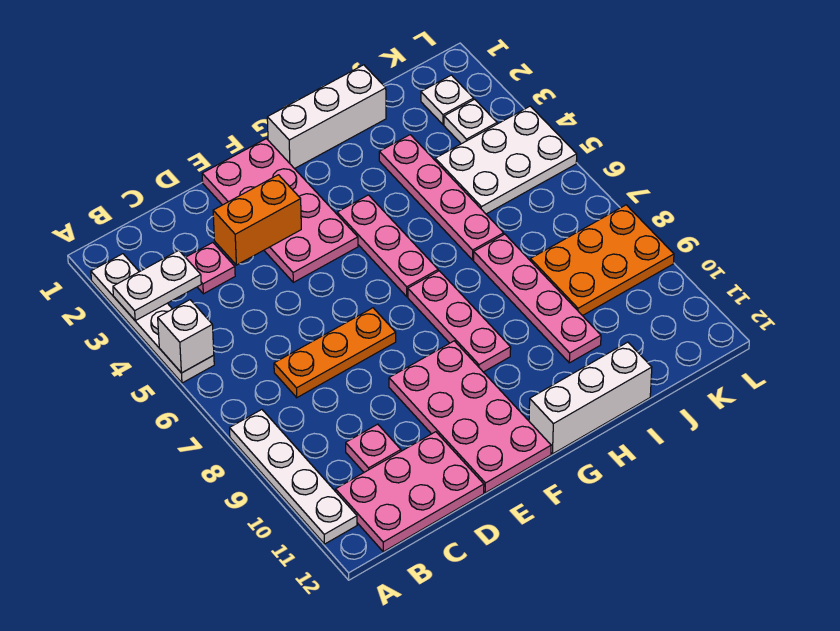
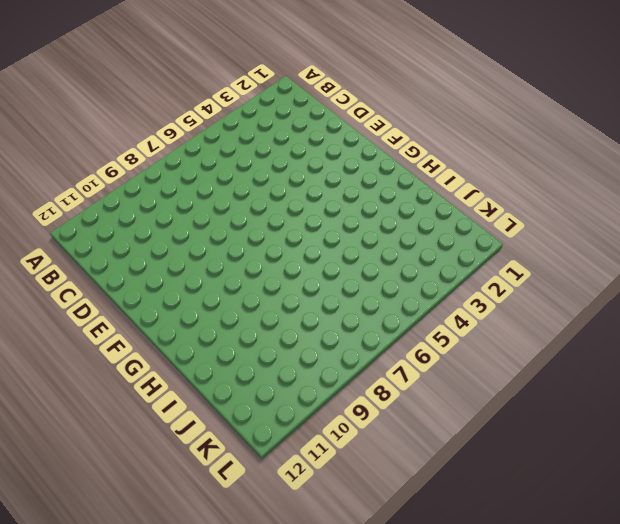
none -> white plate A2:A5 level 1
none -> white plate A8:A11 level 1
none -> pink plate B11:D12 level 1

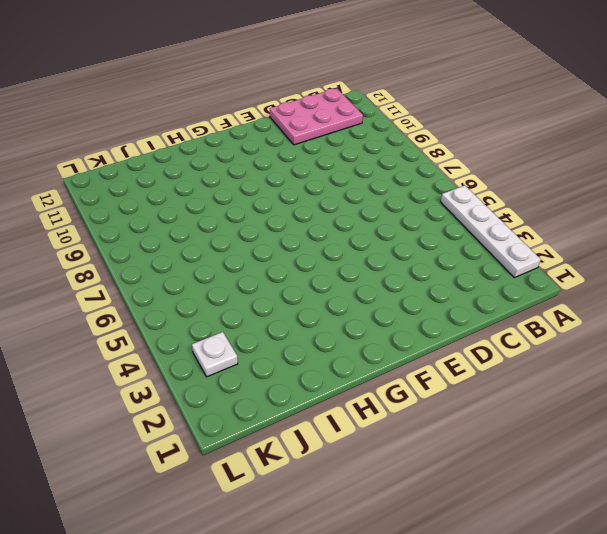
none -> white plate A8:A11 level 1
none -> pink plate C3 level 1
none -> orange plate C7:E7 level 1

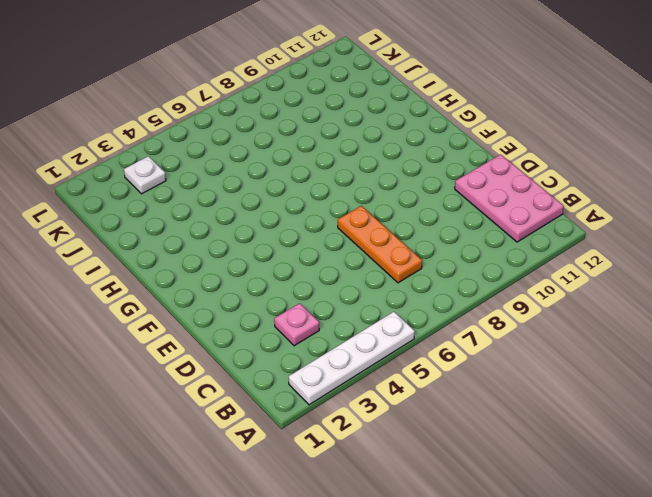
none -> white plate A8:A11 level 1
none -> pink plate C10 level 1
none -> pink plate E1:F4 level 1

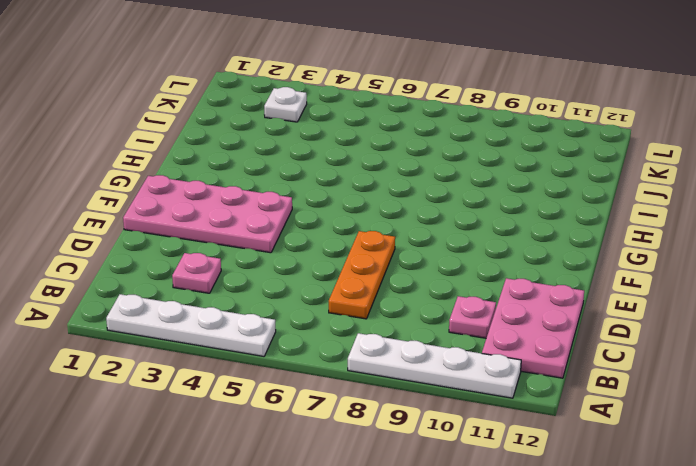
none -> pink plate E9:F12 level 1
none -> white brick G1:I1 level 1
none -> pink plate G4:G6 level 1

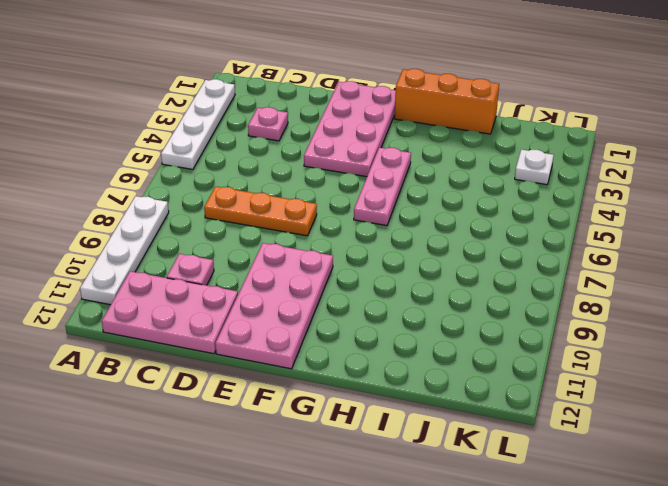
orange brick G1:I1 level 1 -> white brick G1:I1 level 1
none -> pink plate G7:G9 level 1
none -> white brick G12:I12 level 1
none -> pink plate I3:I6 level 1

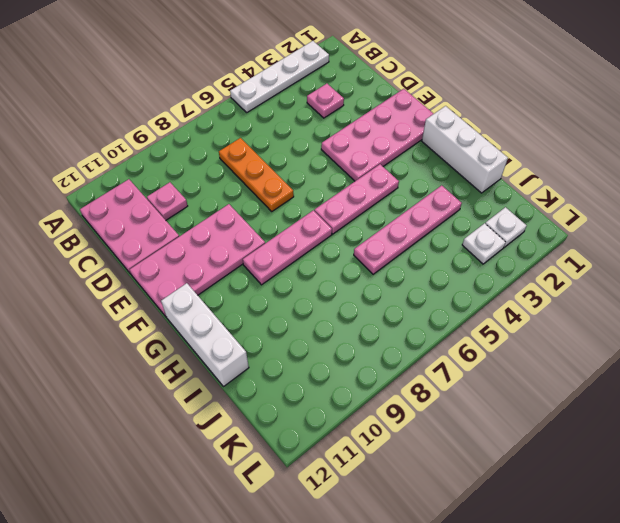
none -> white plate A8:A11 level 1
none -> pink plate I7:I10 level 1
none -> white plate J4:L5 level 1

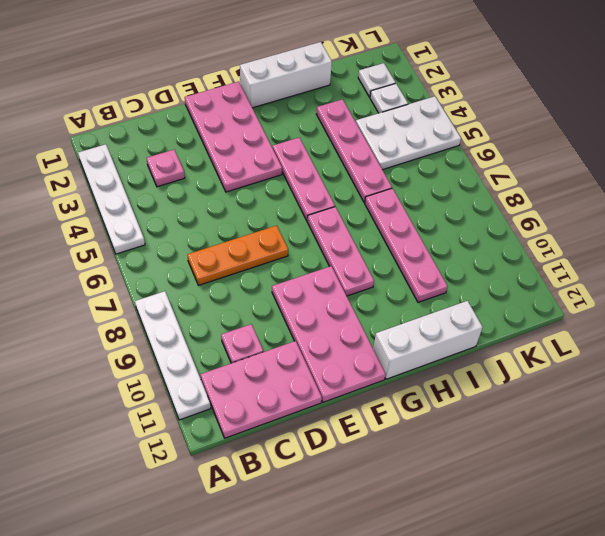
none -> orange plate J8:L9 level 1
none -> white plate A3:B3 level 2
none -> white brick A5 level 2

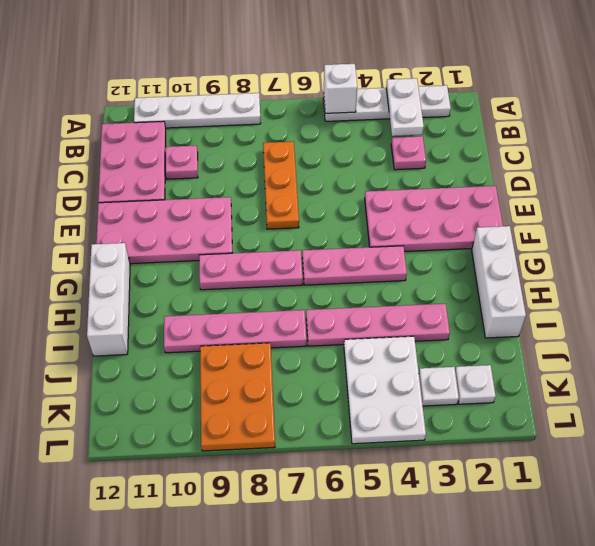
none -> orange brick D3:E3 level 2

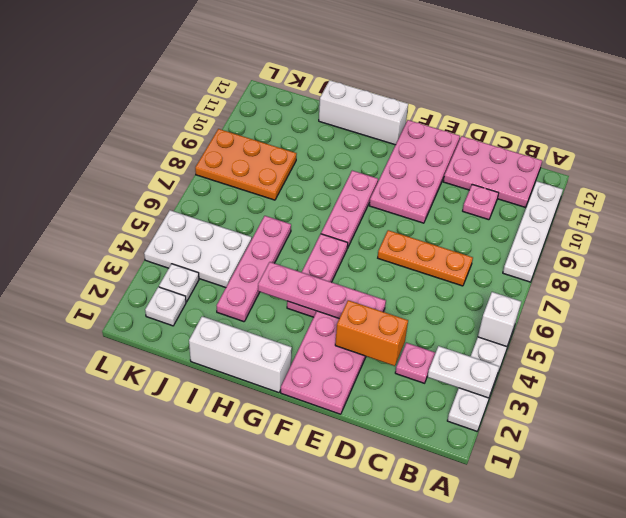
pink plate E4:H4 level 2 -> pink plate I7:I10 level 1

